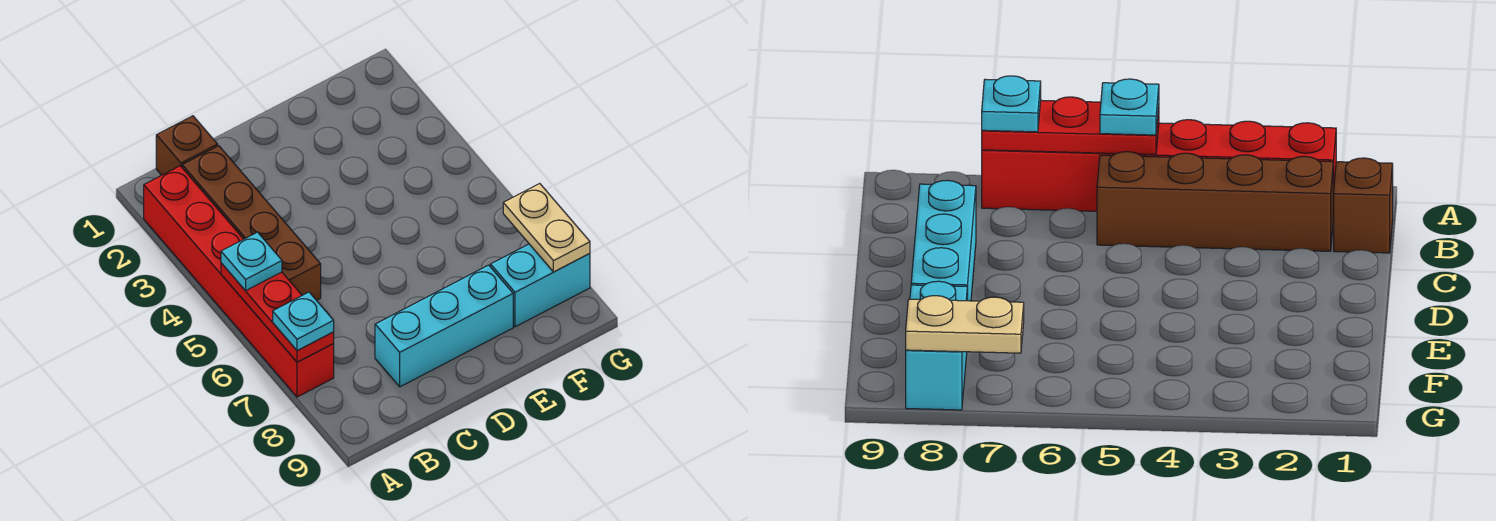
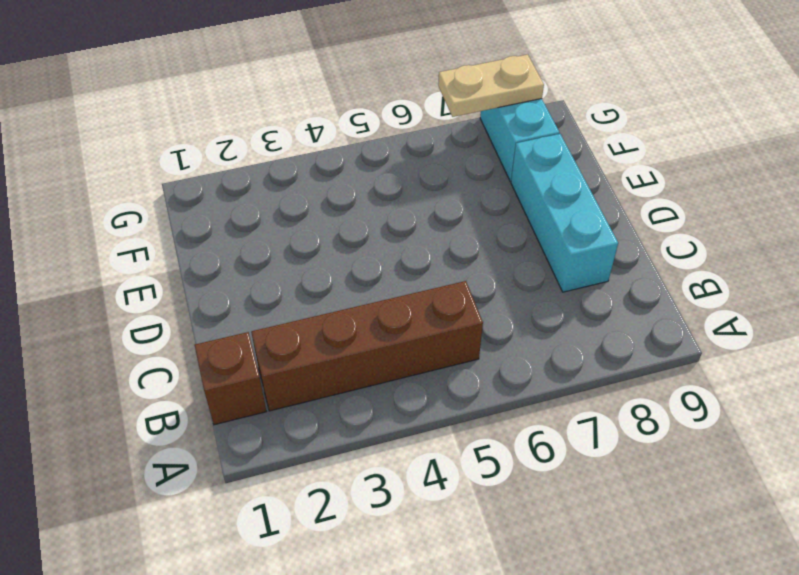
none -> red brick A2:A7 level 1
none -> red plate A5:A7 level 2

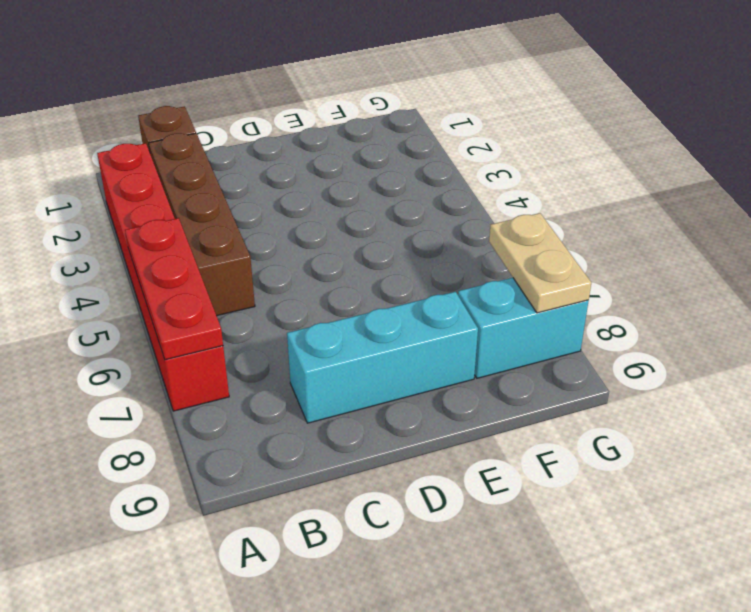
none -> cyan plate A5 level 3
none -> cyan plate A7 level 3

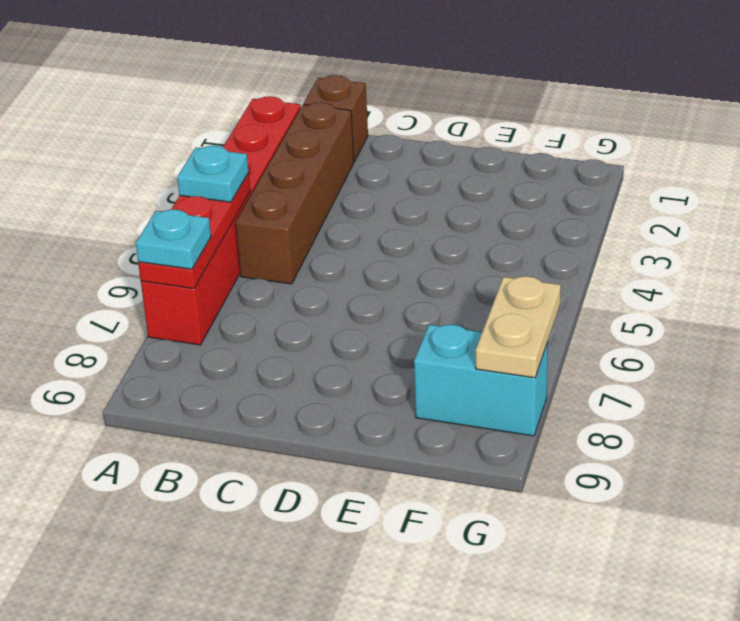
none -> cyan brick C8:E8 level 1

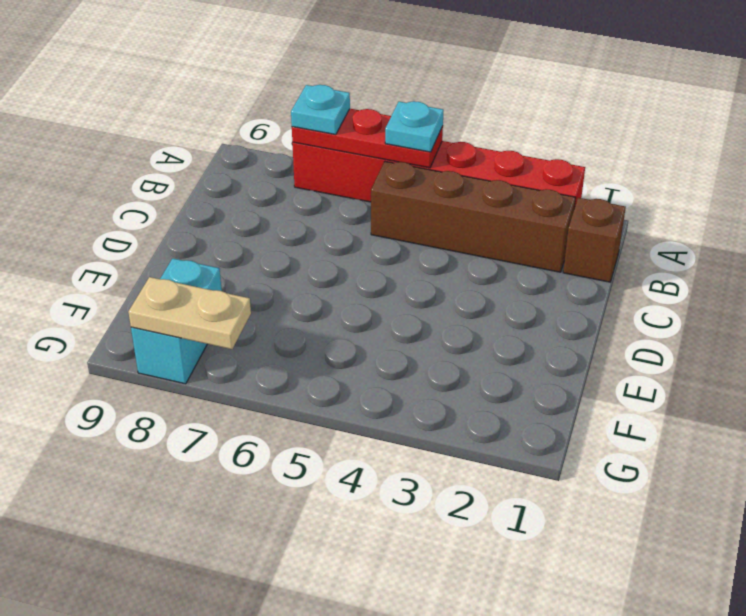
none -> cyan brick C8:E8 level 1

